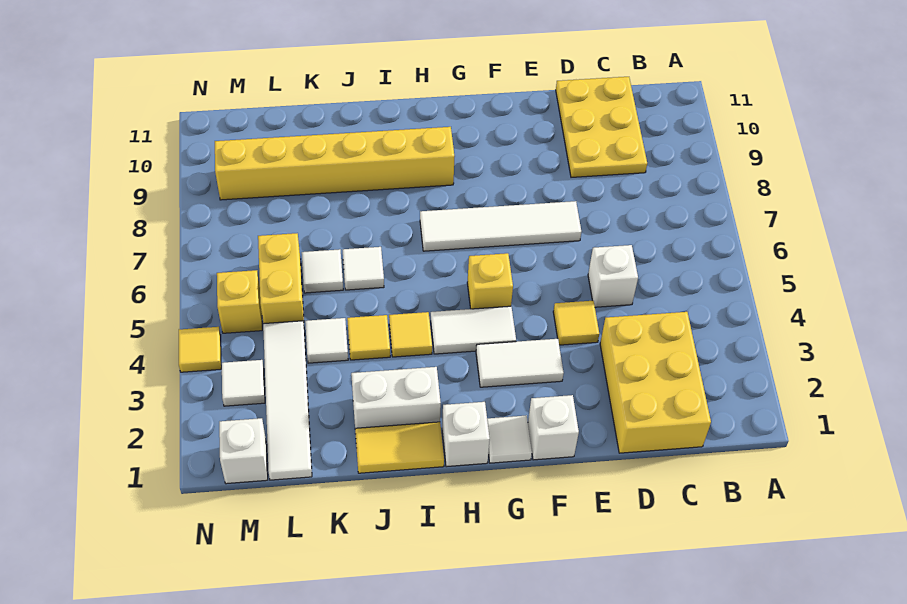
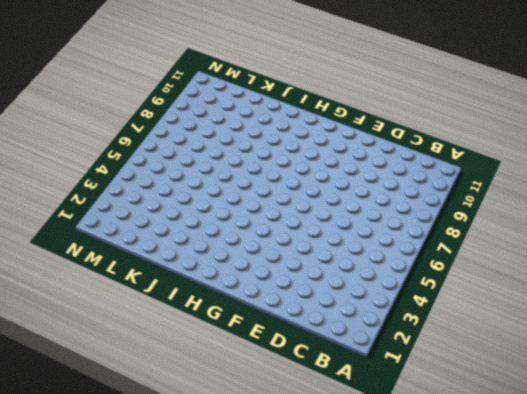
none -> yellow brick C1:D3 level 1
none -> yellow plate C9:D11 level 1
none -> white brick D5 level 1

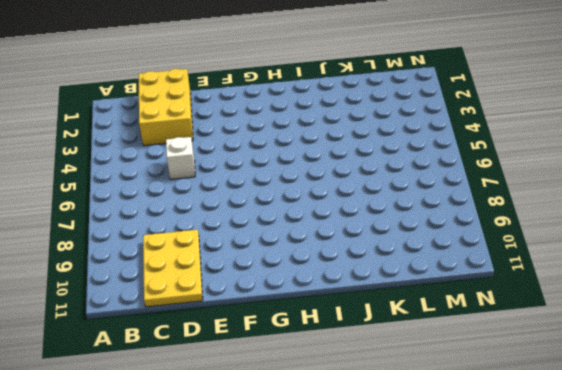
none -> yellow tile E4 level 1
none -> white tile E7:H7 level 1
none -> white brick F1 level 1

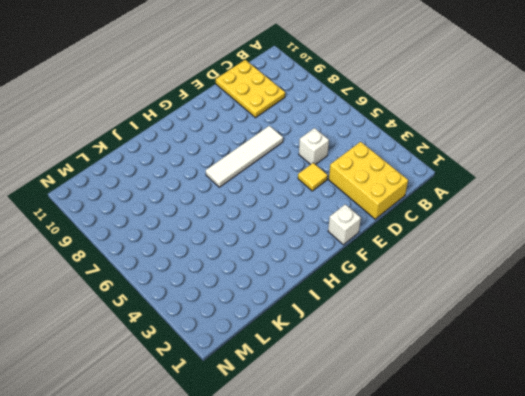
none -> white tile F3:G3 level 1
none -> white tile G1 level 1
none -> white tile G4:H4 level 1

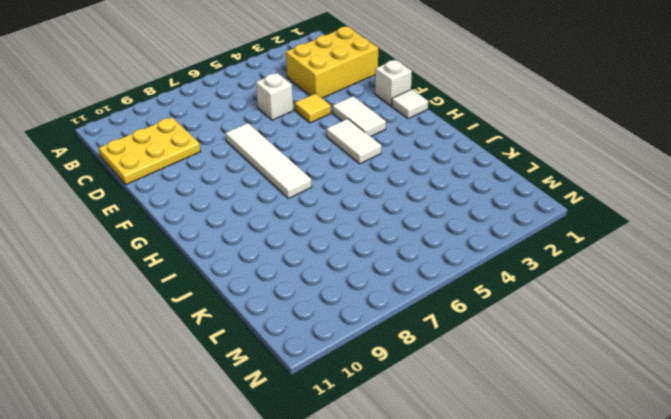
none -> yellow brick G5 level 1
none -> white brick H1 level 1
none -> yellow brick H9:M9 level 1

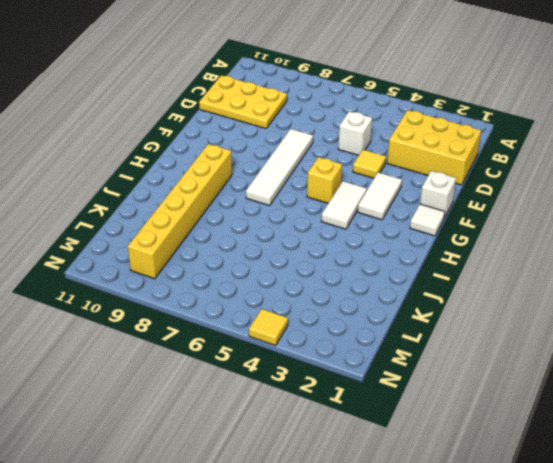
none -> white brick H1 level 1
none -> yellow tile I1:J1 level 1
none -> white brick I2:J2 level 1

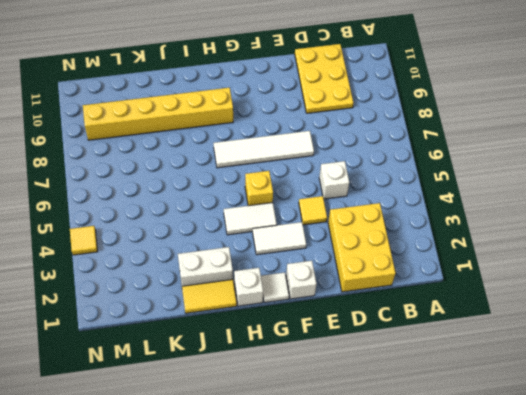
none -> yellow tile I4 level 1
none -> yellow tile J4 level 1
none -> white tile J6 level 1

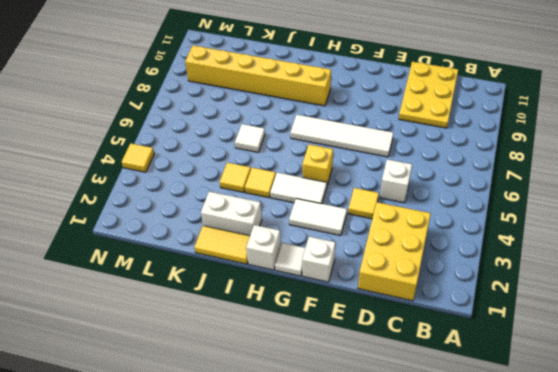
none -> white tile K4 level 1
none -> white tile K6 level 1
none -> white tile L1:L4 level 1

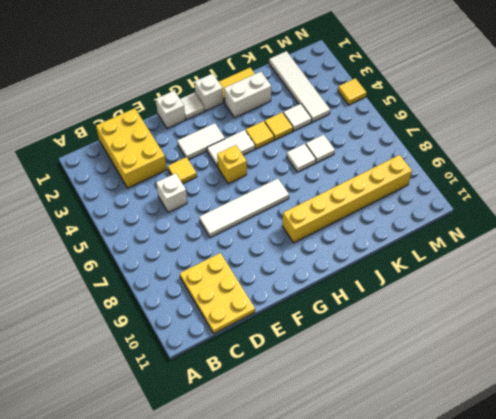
none -> yellow brick L5:L6 level 1
none -> white brick M1 level 1
none -> white tile M3 level 1

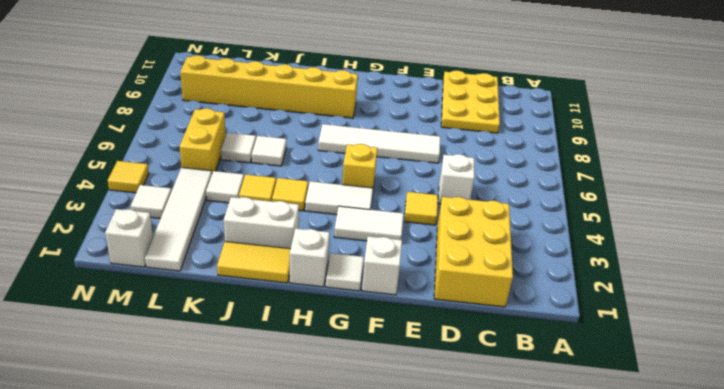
none -> yellow brick M5 level 1

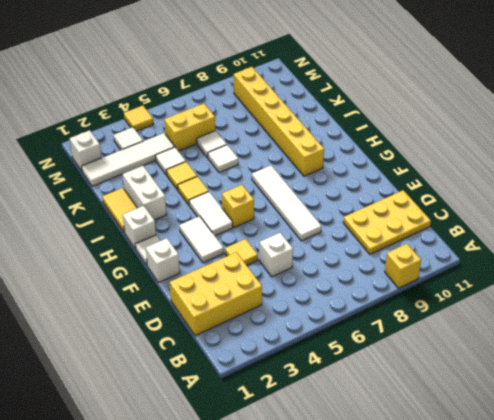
yellow brick A9 level 1 -> yellow brick M5 level 1

